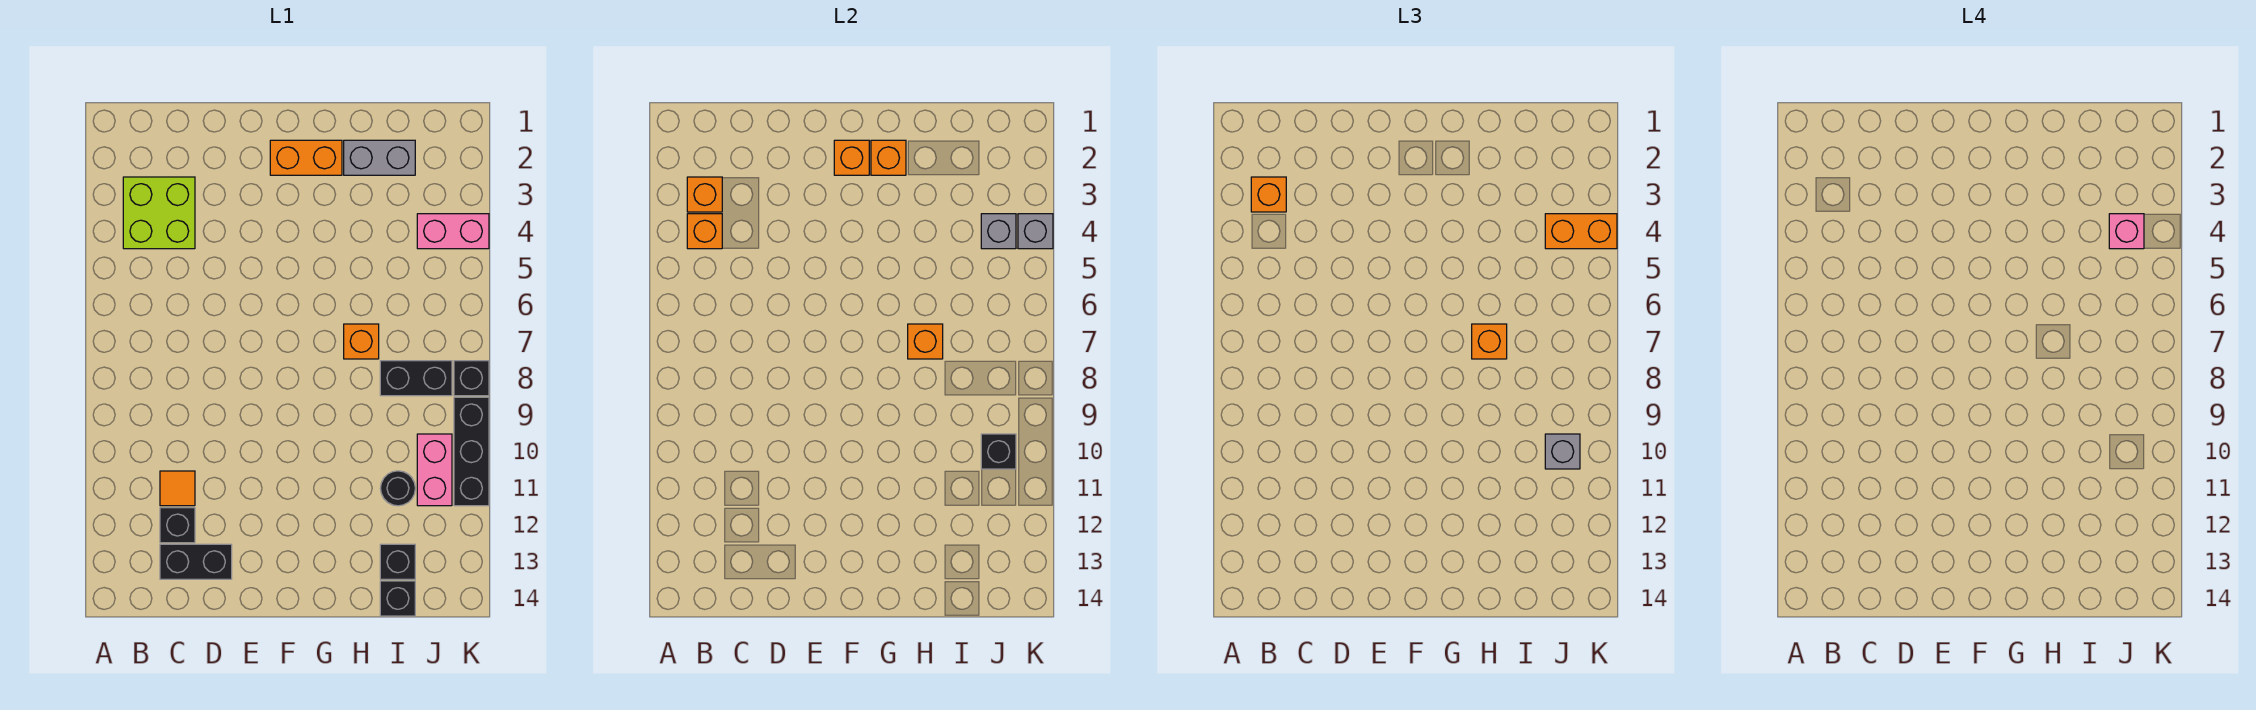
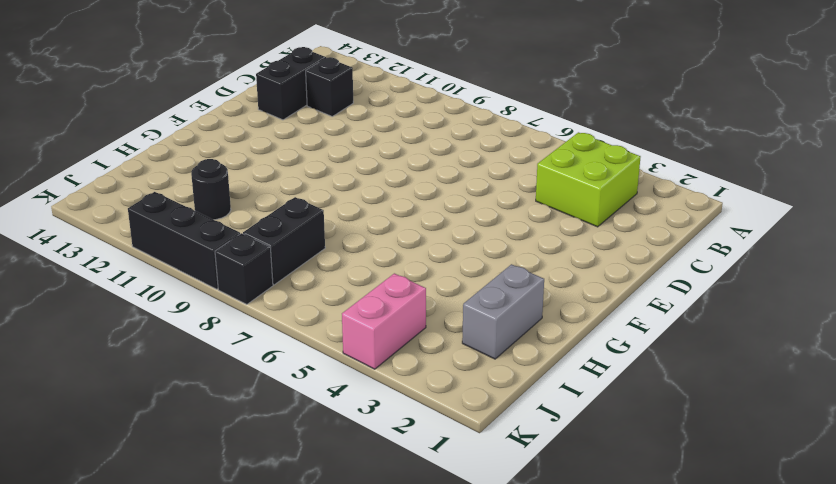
none -> orange tile C11 level 1
none -> orange brick F2:G2 level 1
none -> orange brick H7 level 1

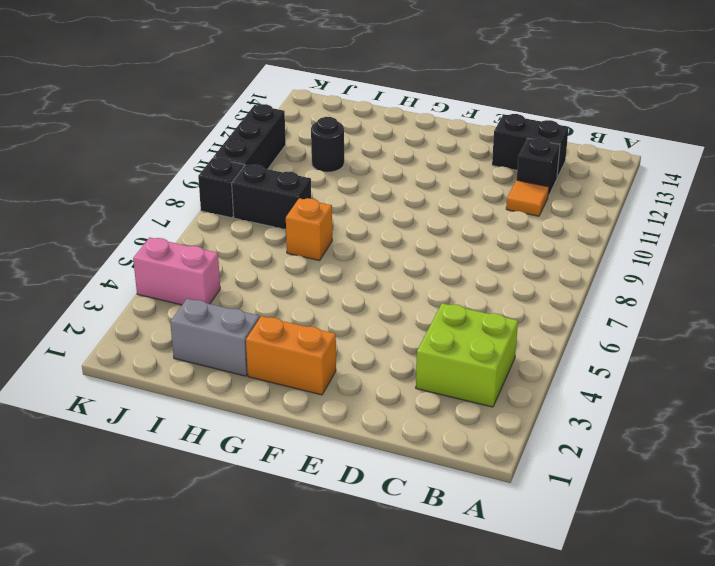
none -> black brick I13 level 1
none -> black brick I14 level 1
none -> pink brick J10:J11 level 1

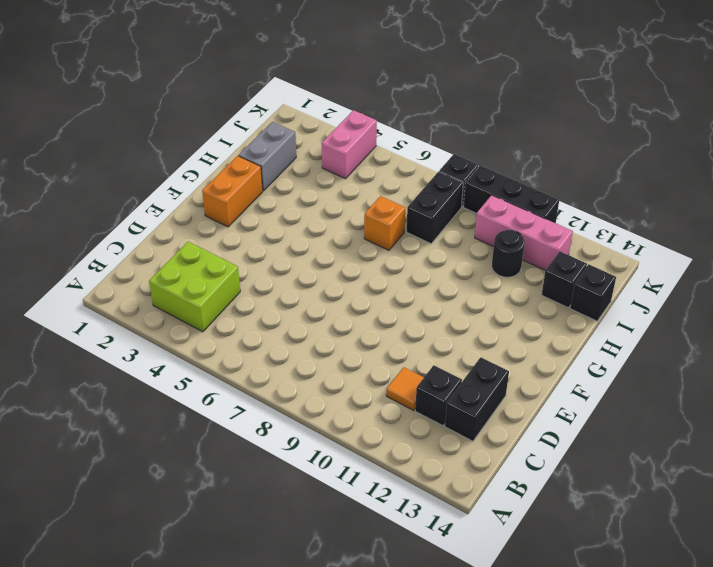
pink brick J10:J12 level 1 -> pink brick J10:J11 level 1
none -> orange brick B3 level 2
none -> orange brick B4 level 2
none -> orange brick F2 level 2

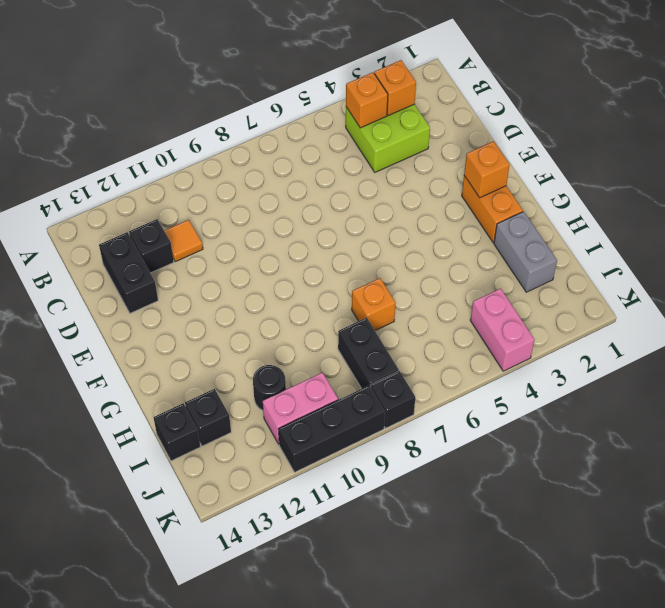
none -> orange brick G2 level 2
none -> orange brick H7 level 2
none -> grey brick J4 level 2

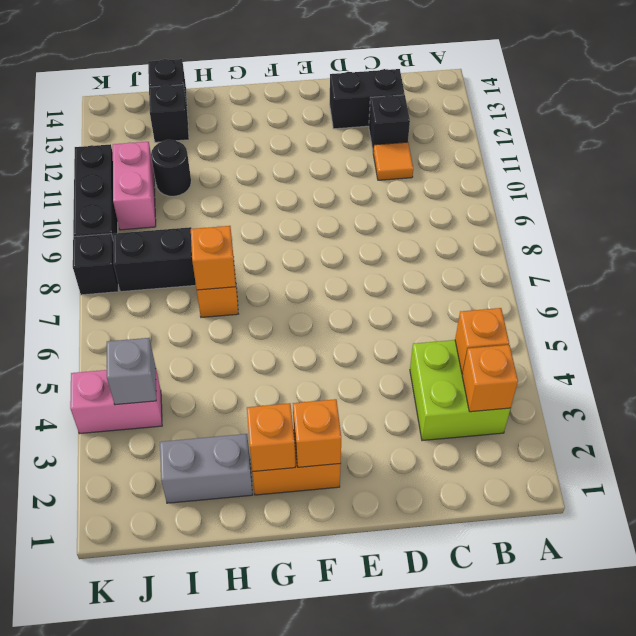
none -> black brick J10 level 2
none -> grey brick K4 level 2
none -> orange brick B3 level 3

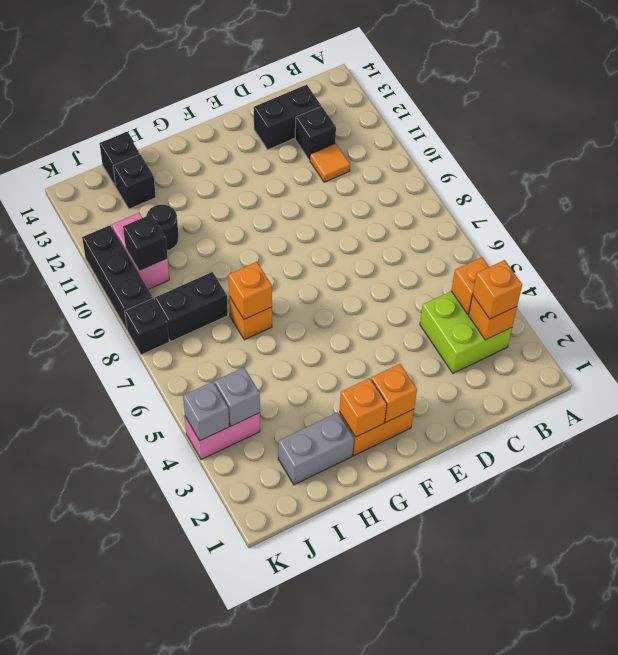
none -> orange brick H7 level 3
none -> orange brick J4:K4 level 3
none -> grey brick J10 level 3

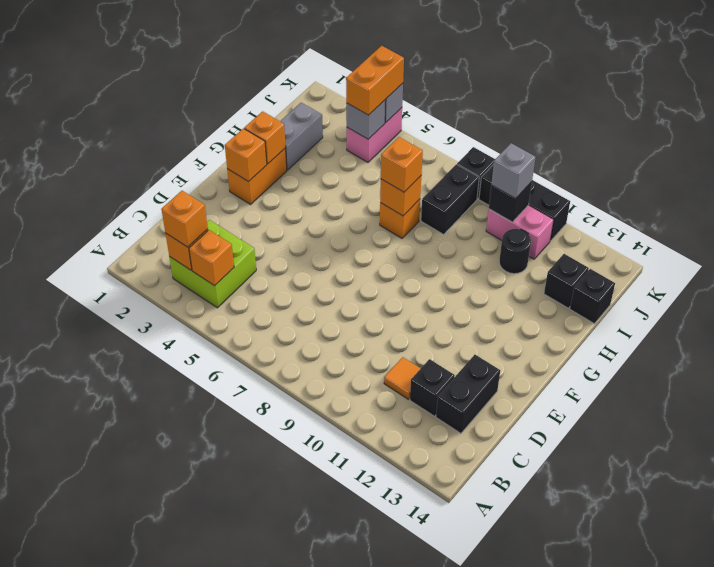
none -> pink brick J4 level 4

